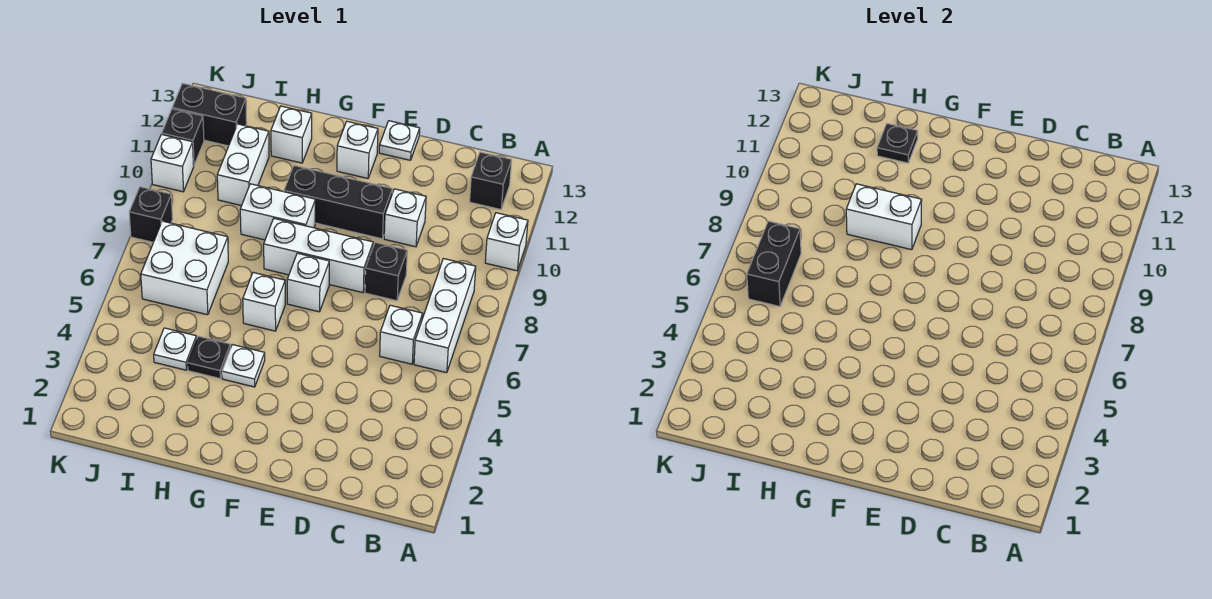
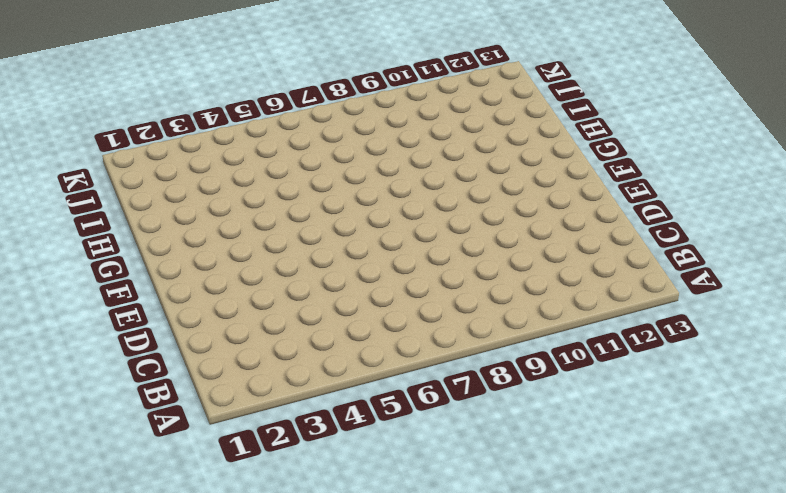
none -> white brick A10 level 1
none -> white brick B6:B8 level 1
none -> black brick B12 level 1

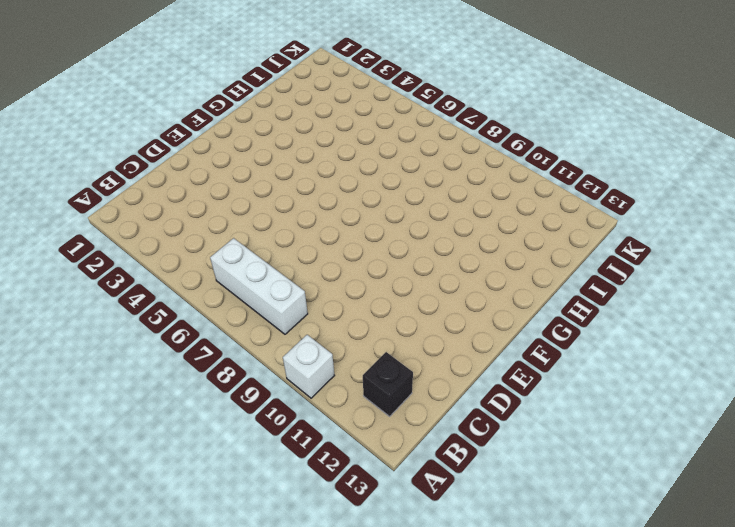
none -> white brick C6 level 1
none -> black brick D8 level 1
none -> white brick D10 level 1

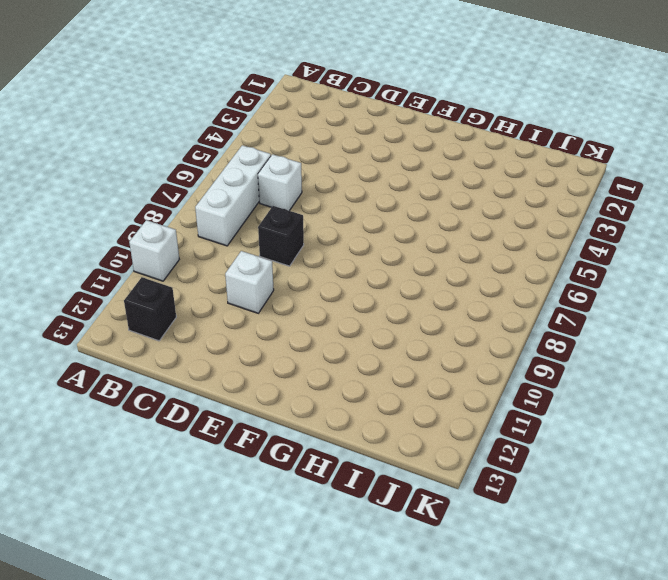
none -> white brick E8:G8 level 1
none -> black brick E10:G10 level 1
none -> white plate E13 level 1

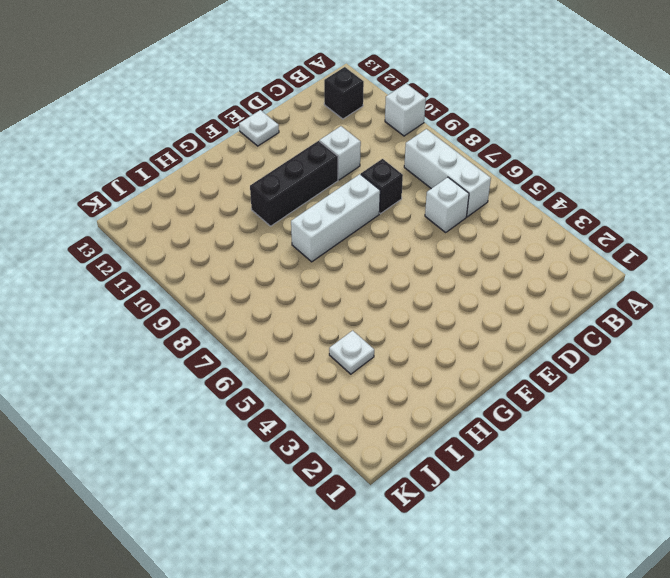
none -> white brick F7 level 1
none -> white brick F12 level 1
none -> white plate G4 level 1

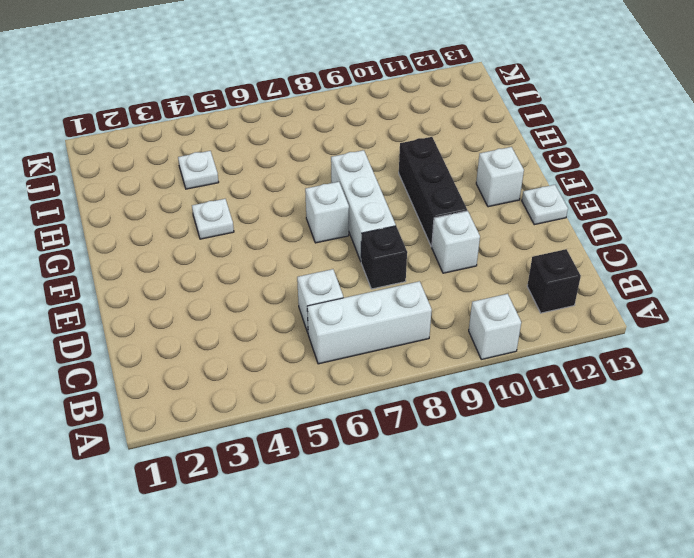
none -> white brick G6 level 1
none -> white brick G9:H9 level 1
none -> black plate H4 level 1

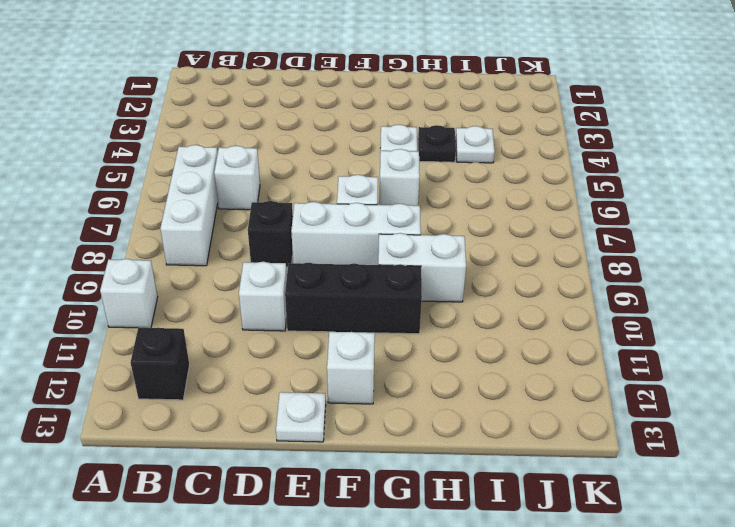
none -> white brick H12 level 1
none -> white brick I6:J7 level 1
none -> white brick I10:I11 level 1

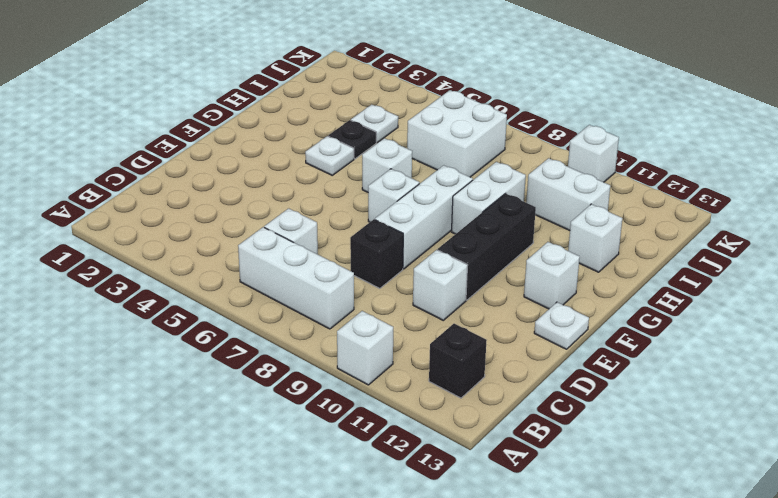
none -> black brick J12:K12 level 1
none -> black brick K8 level 1
none -> black brick K11 level 1

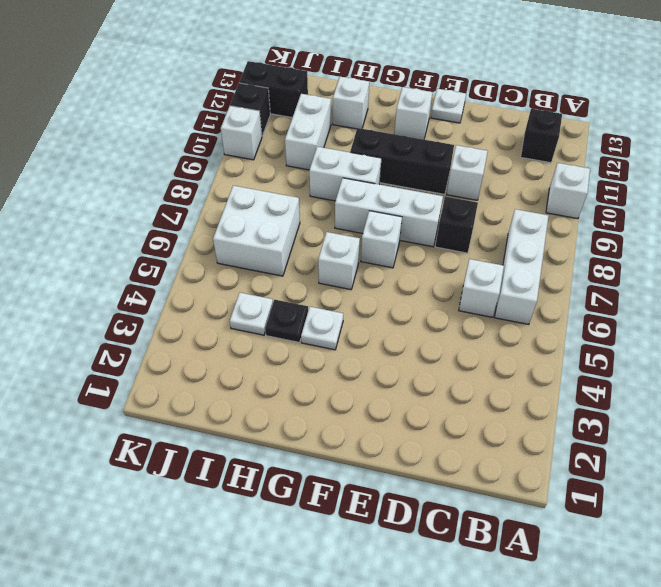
none -> black brick K8 level 1
none -> white brick G9:H9 level 2
none -> black plate H12 level 2

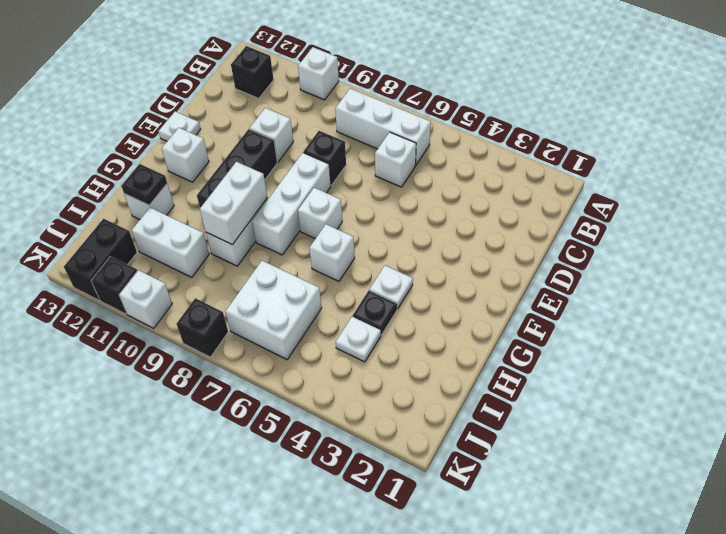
none -> black brick J6:J7 level 2

